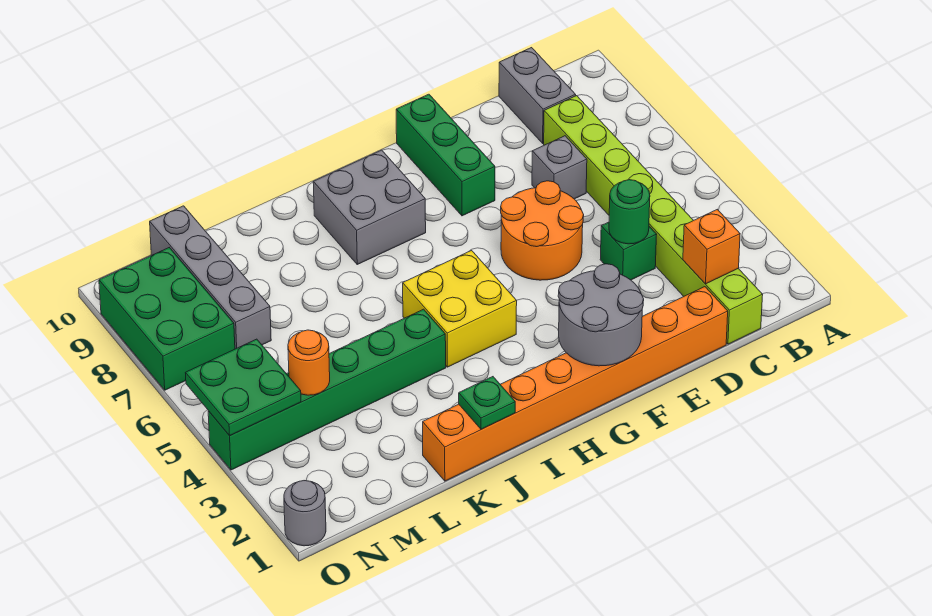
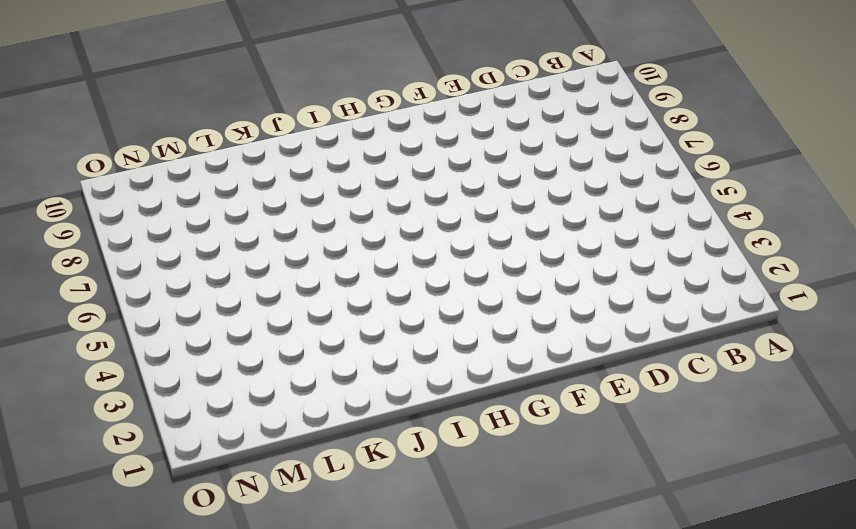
none -> lime brick C1:C8 level 1
none -> grey brick C9:C10 level 1
none -> orange brick D1:K1 level 1

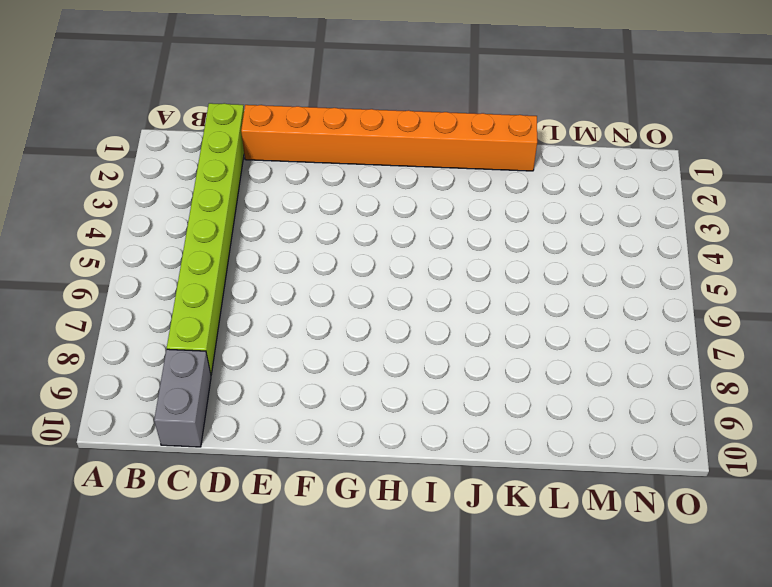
none -> green brick D4 level 1
none -> grey brick D7 level 1
none -> orange round brick E5:F6 level 1

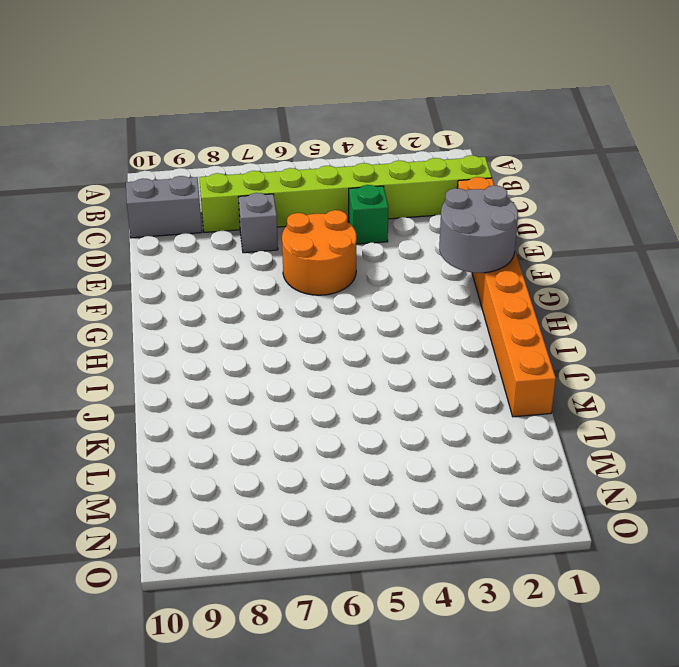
none -> green brick F8:F10 level 1
none -> yellow brick H4:I5 level 1
none -> grey brick H8:I9 level 1

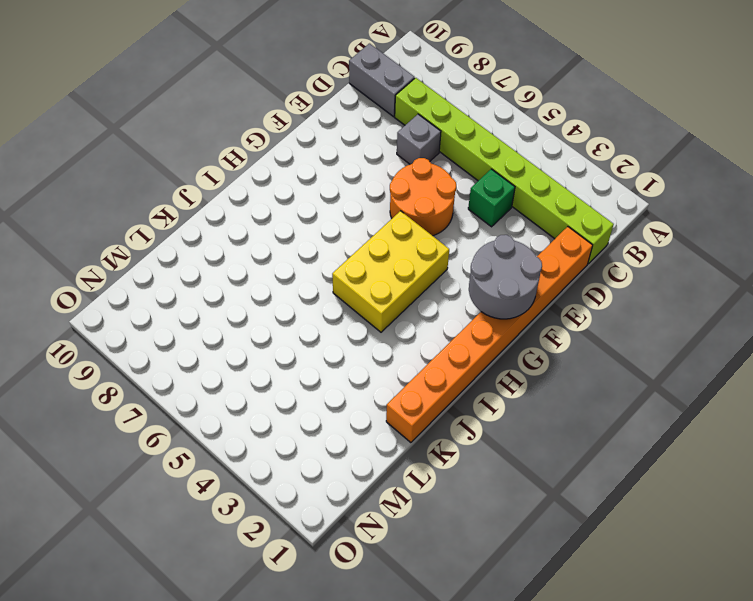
yellow brick G4:I5 level 1 -> yellow brick H4:I5 level 1
none -> green brick F8:F10 level 1
none -> grey brick H8:I9 level 1
none -> green brick J4:O4 level 1

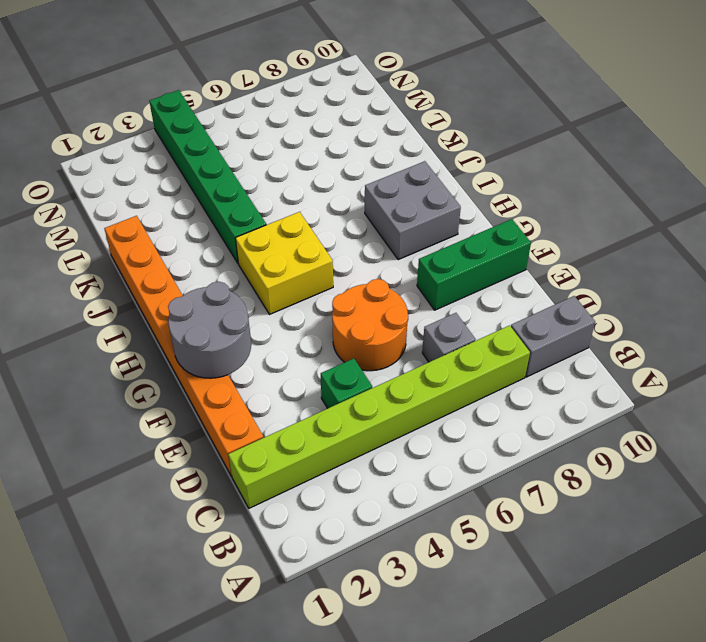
none -> grey brick M7:M10 level 1
none -> green brick N7:O9 level 1
none -> grey round brick O1 level 1

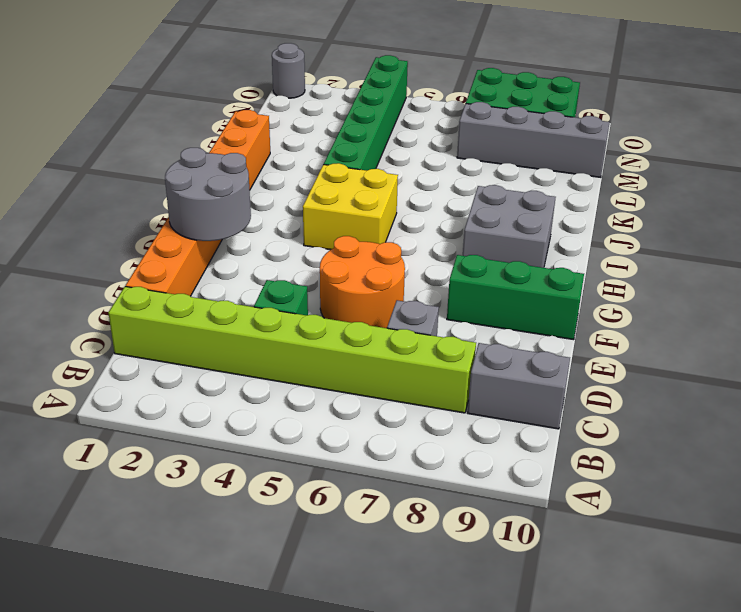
none -> orange brick C2 level 2
none -> green round brick D4 level 2
none -> green plate J1 level 2

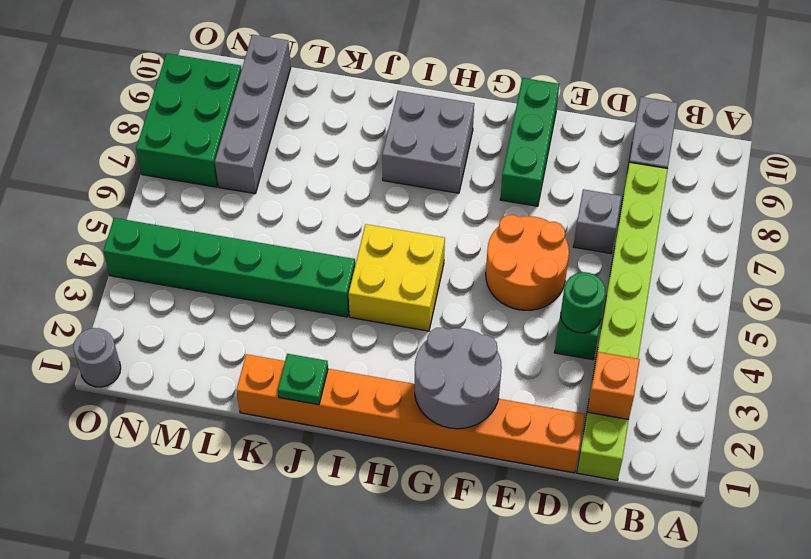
none -> orange round brick M4 level 2
none -> green plate N4:O5 level 2

